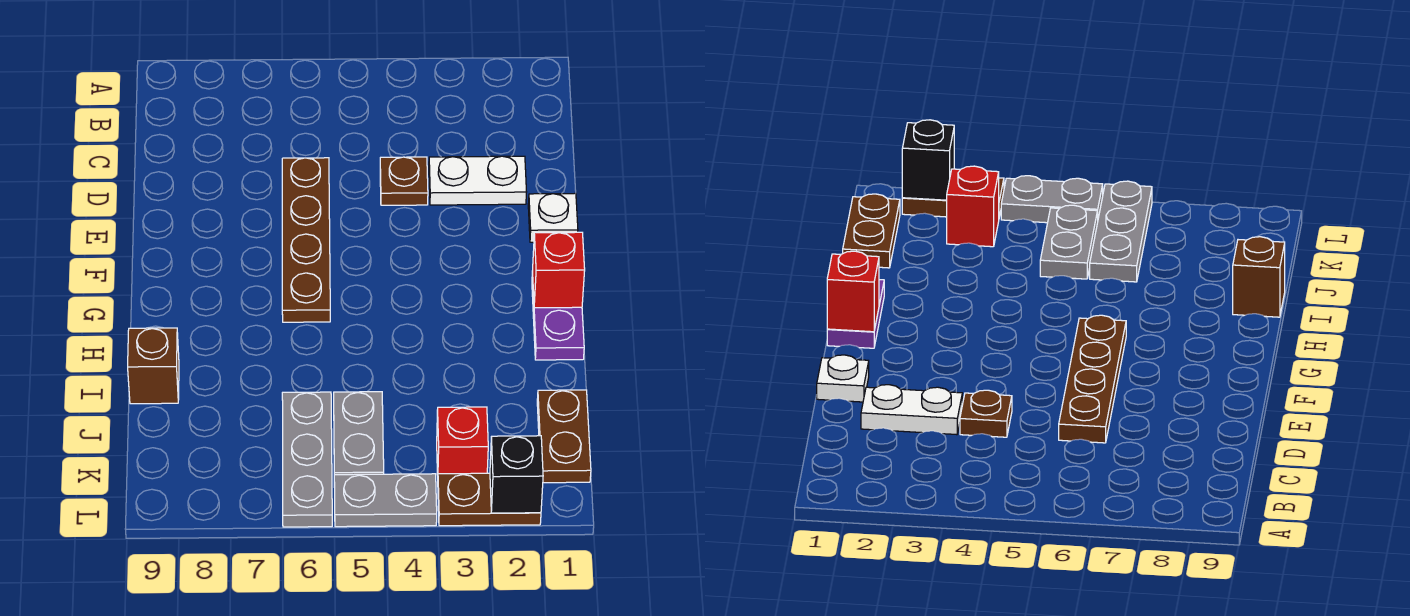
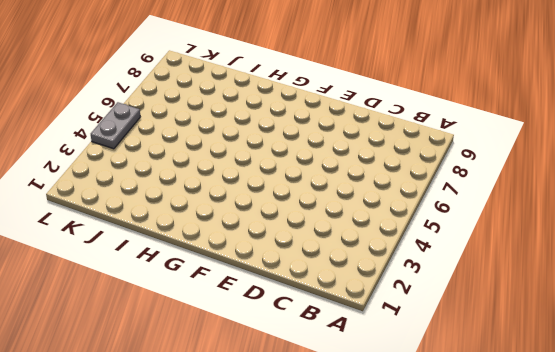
none -> white plate D2:D3 level 1
none -> brown plate D4 level 1
none -> brown plate D6:G6 level 1

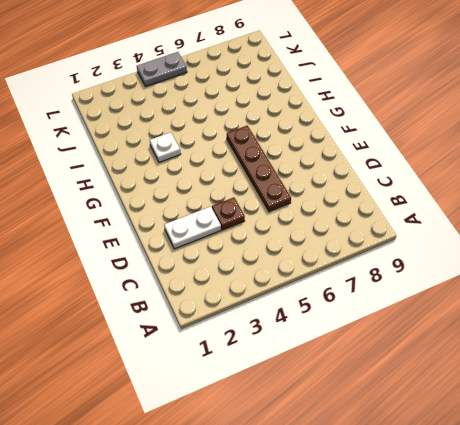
white plate H3 level 1 -> white plate E1 level 1
none -> purple plate G1:H1 level 1
none -> brown brick I9 level 1
none -> brown plate J1:K1 level 1

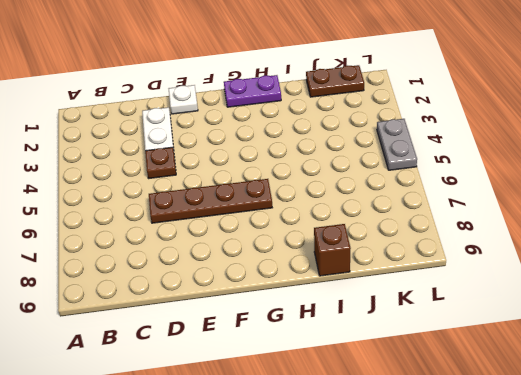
none -> grey plate J5:K5 level 1
none -> grey plate J6:L6 level 1
none -> red brick K3 level 1

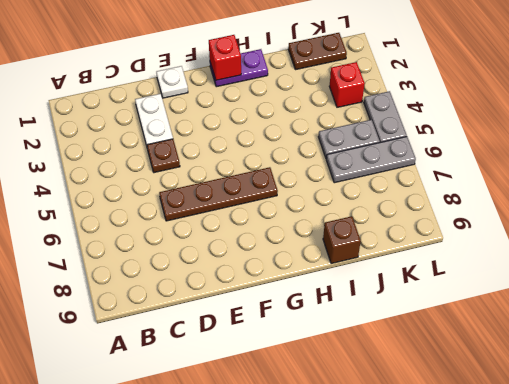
none -> brown plate L2:L3 level 1
none -> black brick L2 level 2

